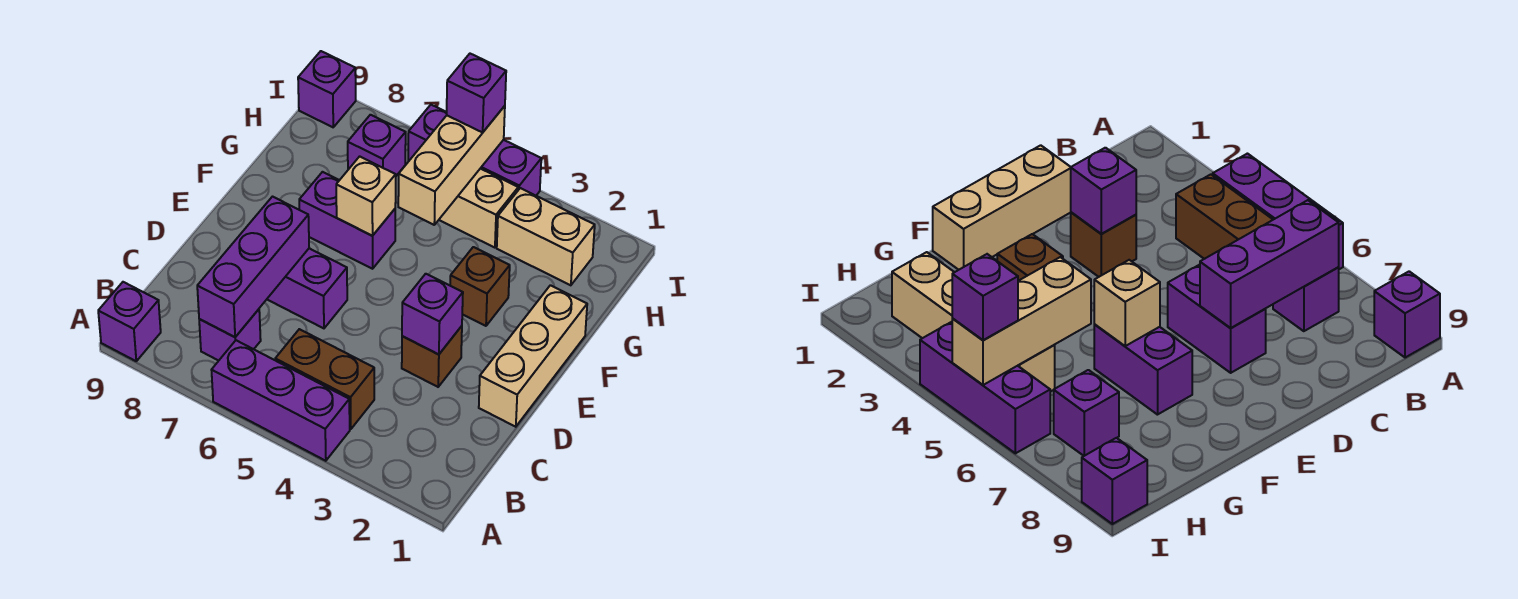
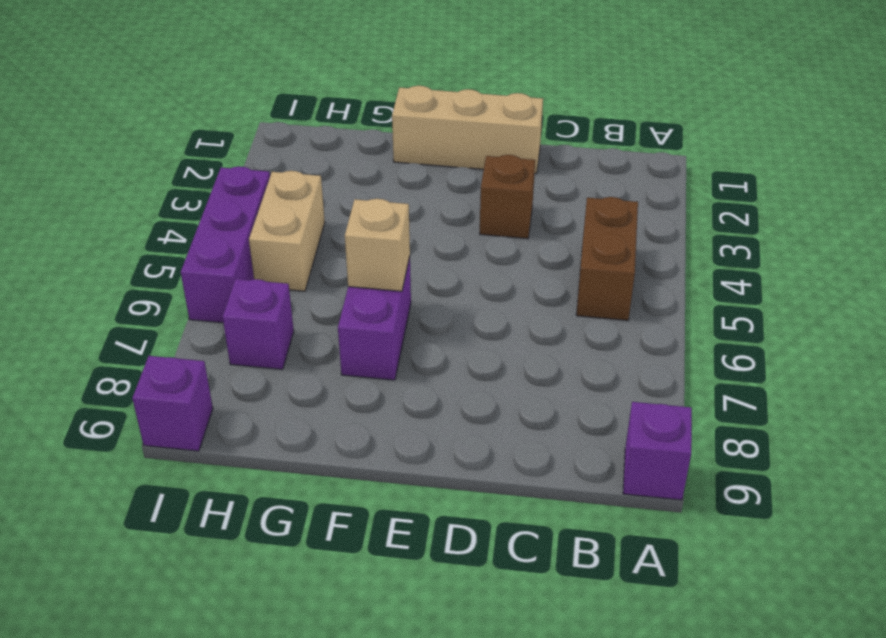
none -> purple brick A4:A6 level 1
none -> purple brick B7 level 1
none -> purple brick D6:D7 level 1

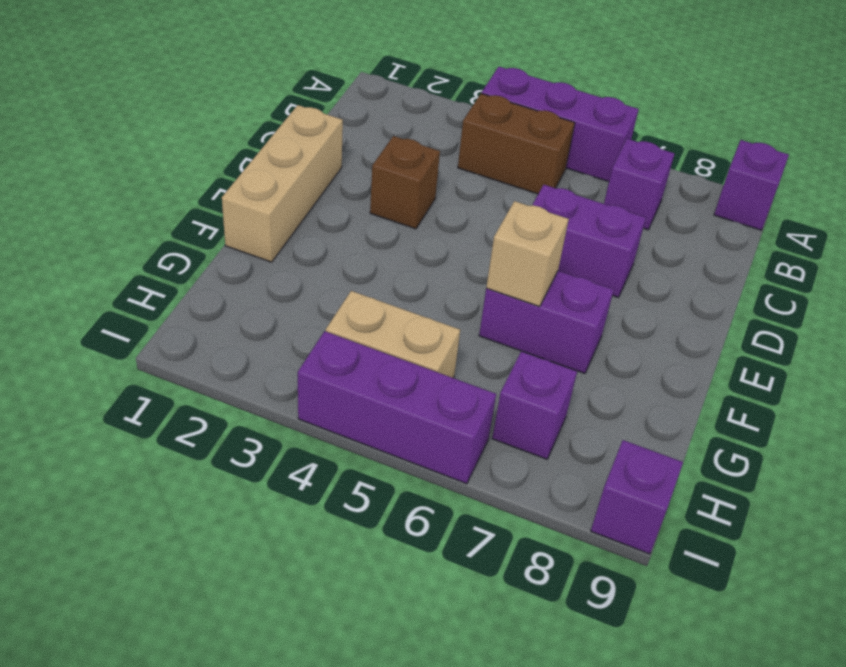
none -> brown brick F3 level 1
none -> tan brick H2:H3 level 1
none -> purple brick B7:D7 level 2

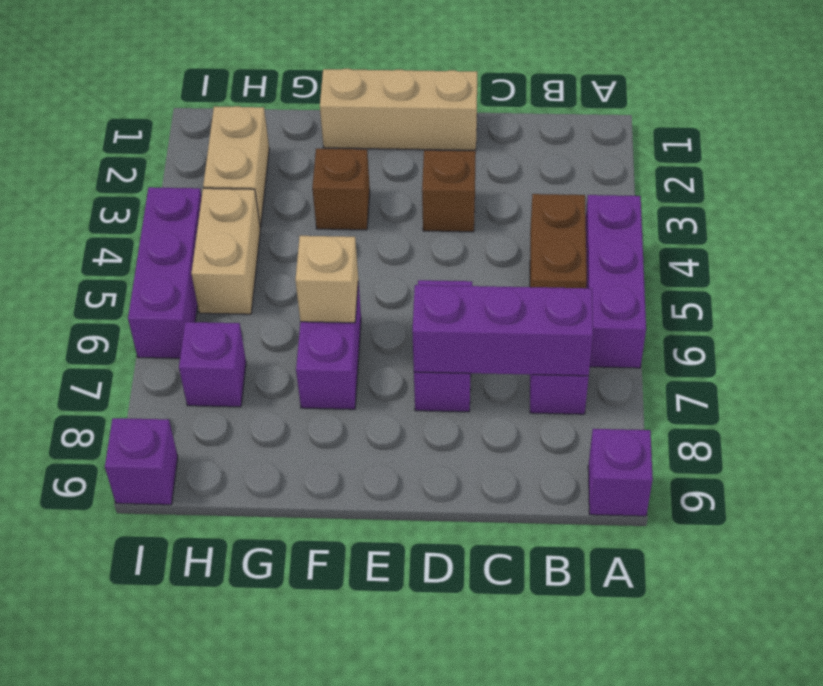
none -> purple brick D3 level 2
none -> tan brick G5:I5 level 2
none -> purple brick I5 level 3

